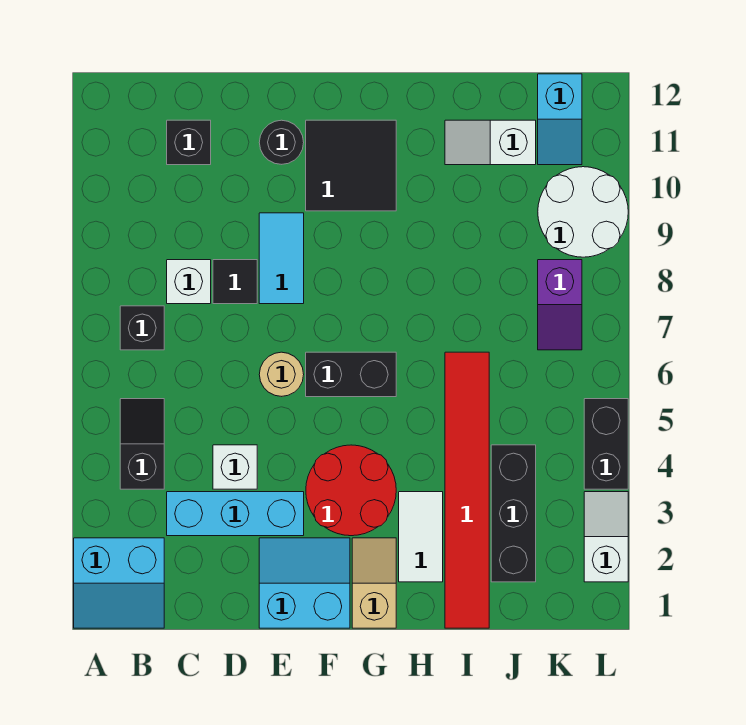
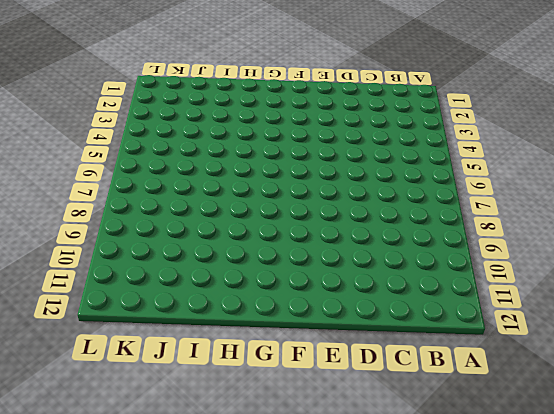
none -> cyan slope A1:B2 level 1 top 2
none -> black slope B4:B5 level 1 top 4
none -> black brick B7 level 1

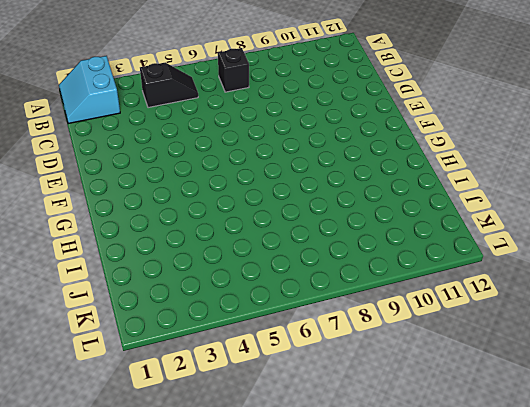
none -> cyan brick C3:E3 level 1
none -> white brick C8 level 1
none -> black brick C11 level 1

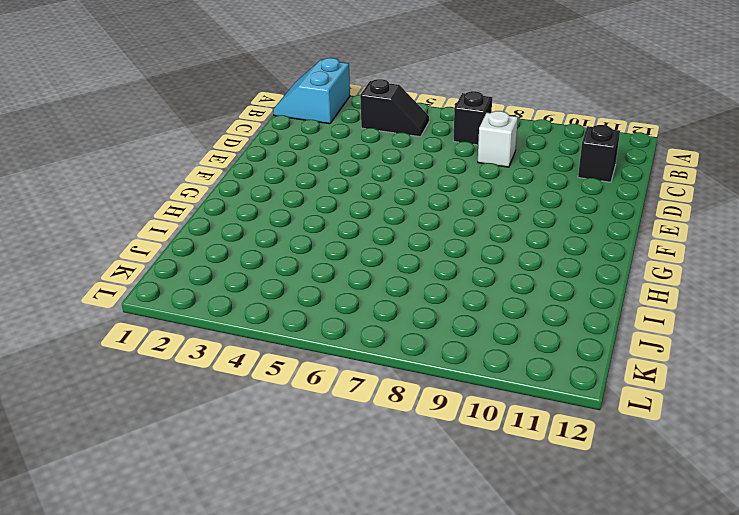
none -> cyan brick C3:E3 level 1
none -> white brick D4 level 1
none -> black tile D8 level 1

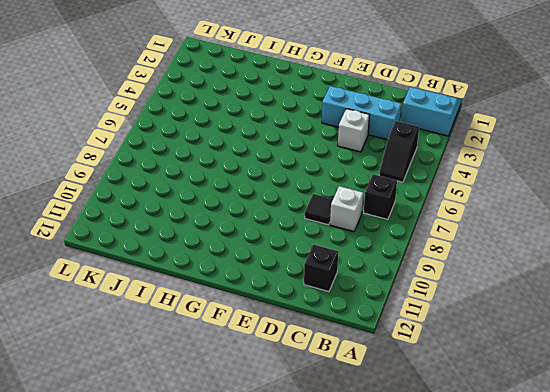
none -> cyan slope E1:F2 level 1 top 1
none -> tan round brick E6 level 1
none -> cyan tile E8:E9 level 1

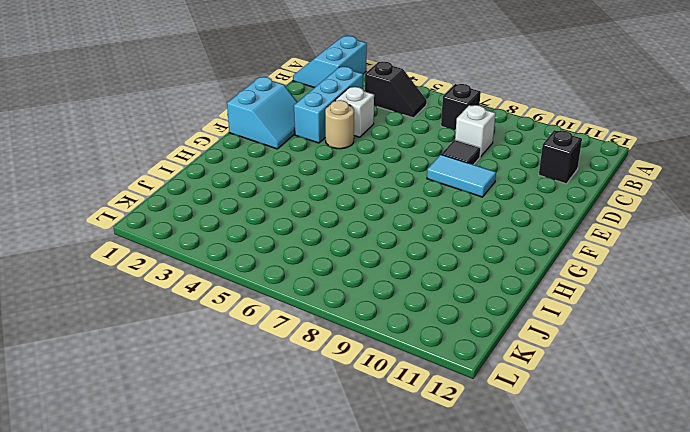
tan round brick E4 level 1 -> tan round brick E6 level 1
none -> black round brick E11 level 1
none -> red round brick F3:G4 level 1
none -> black brick F6:G6 level 1

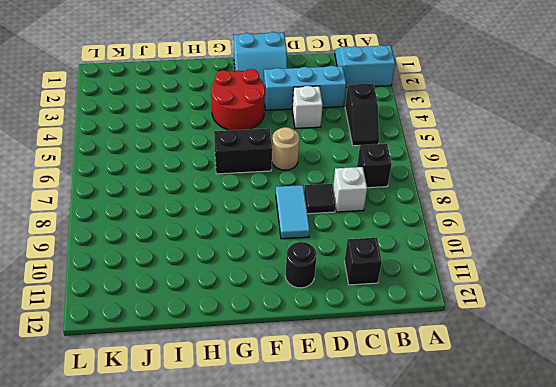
none -> black tile F10:G11 level 1
none -> tan slope G1:G2 level 1 top 1
none -> white tile H2:H3 level 1

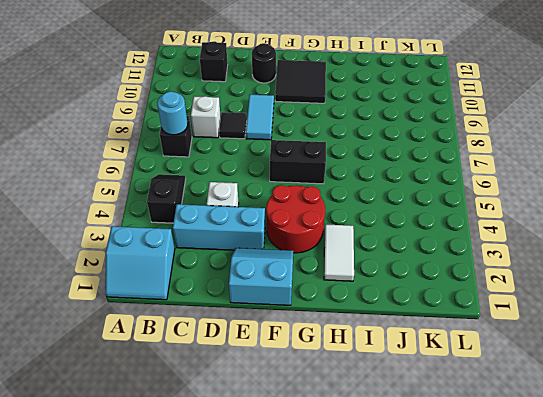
cyan round brick B7 level 2 -> none
none -> tan round brick E6 level 1
none -> tan slope G1:G2 level 1 top 1
none -> red tile I1:I6 level 1

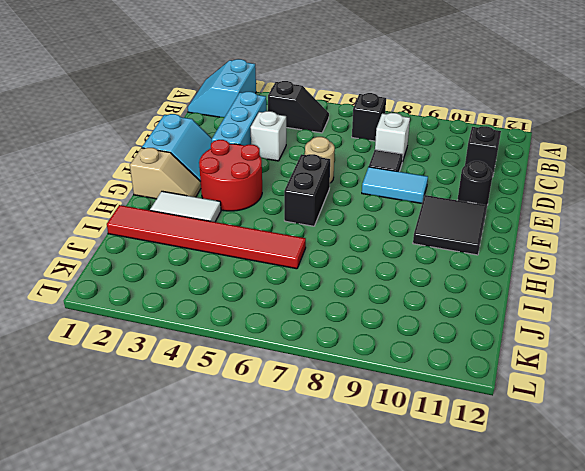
none -> white slope I11:J11 level 1 top J
none -> black brick J2:J4 level 1
none -> purple slope K7:K8 level 1 top 8

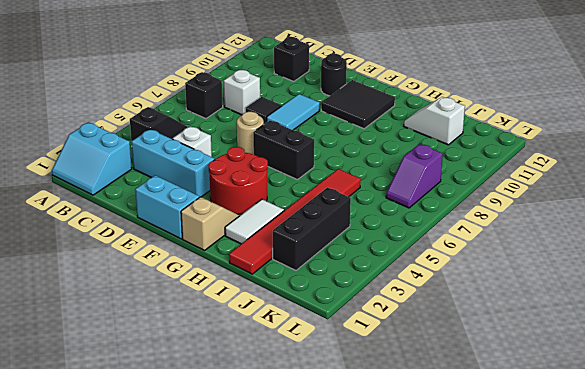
none -> white round brick K9:L10 level 1
none -> cyan slope K11:K12 level 1 top 12
none -> white slope L2:L3 level 1 top 2

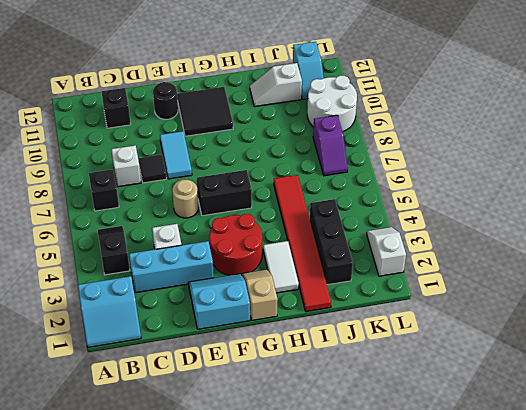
none -> black brick L4:L5 level 1

